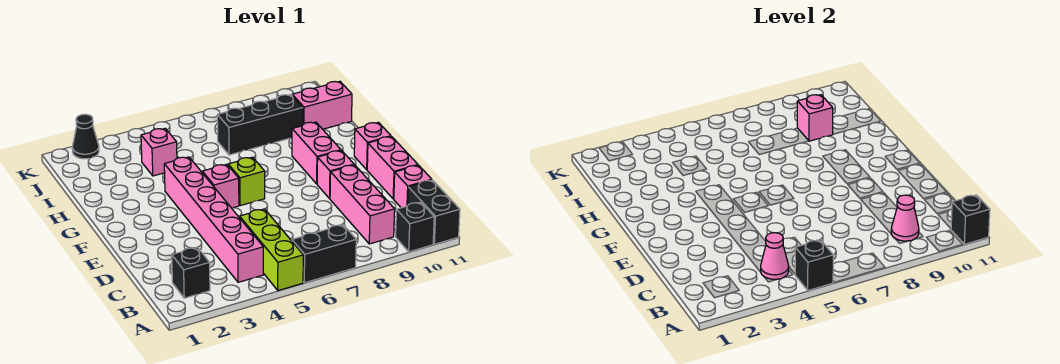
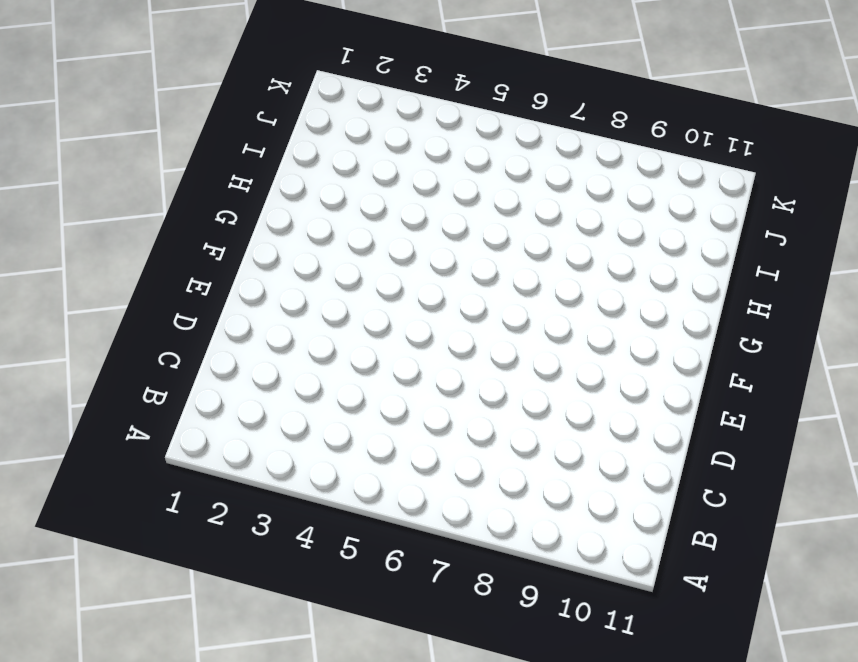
none -> lime brick A5:C5 level 1
none -> black brick A6:A7 level 1
none -> black brick A10 level 1

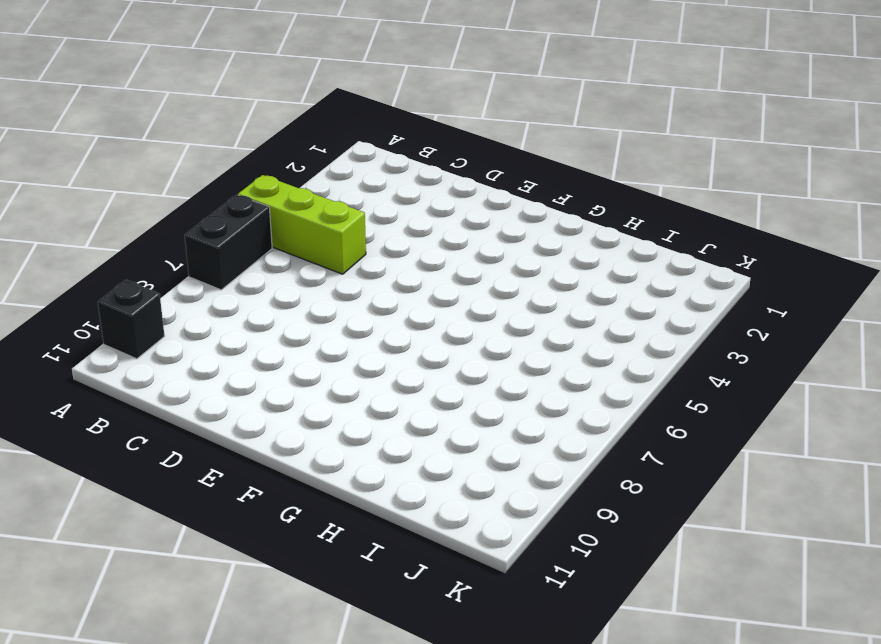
none -> black brick A11:B11 level 1
none -> black brick B2 level 1
none -> pink brick B4:G4 level 1

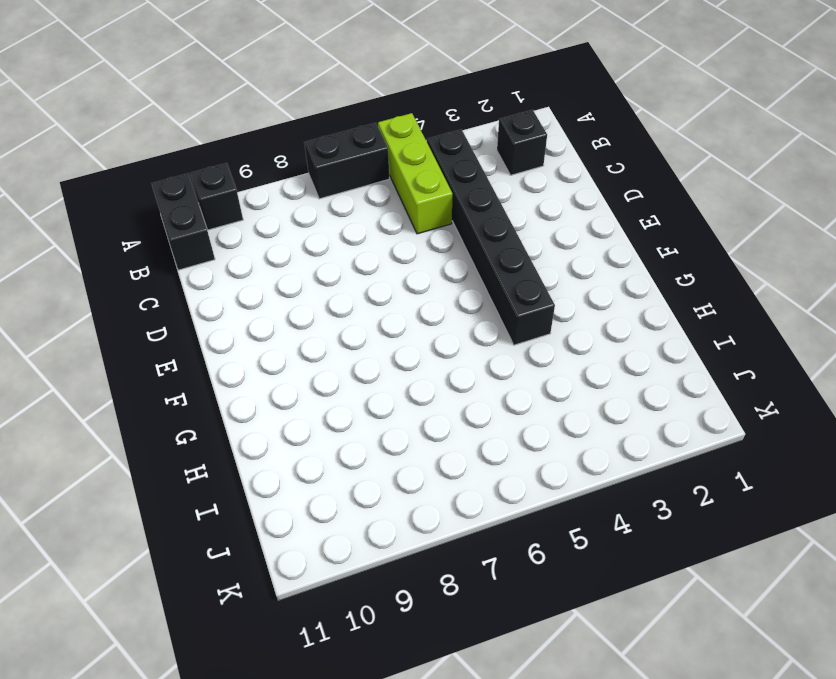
black brick B4:G4 level 1 -> pink brick B4:G4 level 1
none -> pink brick B9:D9 level 1
none -> pink brick C11 level 1
none -> pink brick D11:E11 level 1

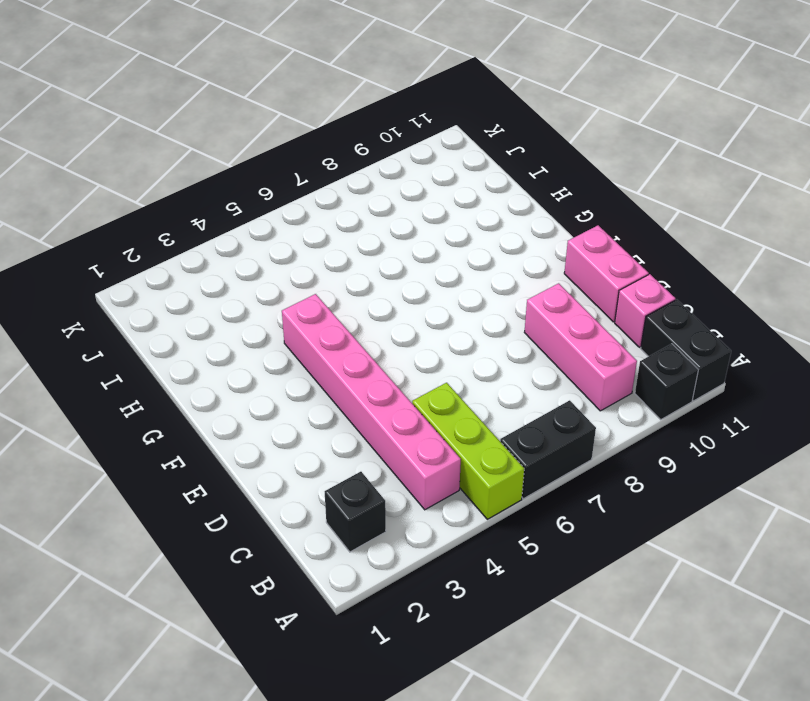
none -> pink brick E9 level 1
none -> pink brick F5 level 1
none -> lime brick F6 level 1

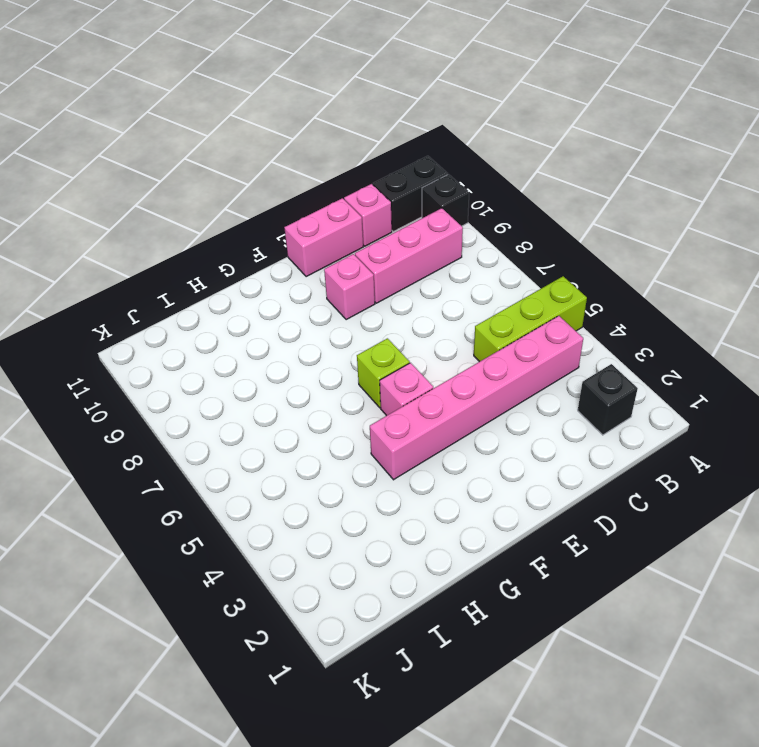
none -> black brick A6:A7 level 1
none -> pink brick F9:G9 level 1
none -> pink brick F11 level 1

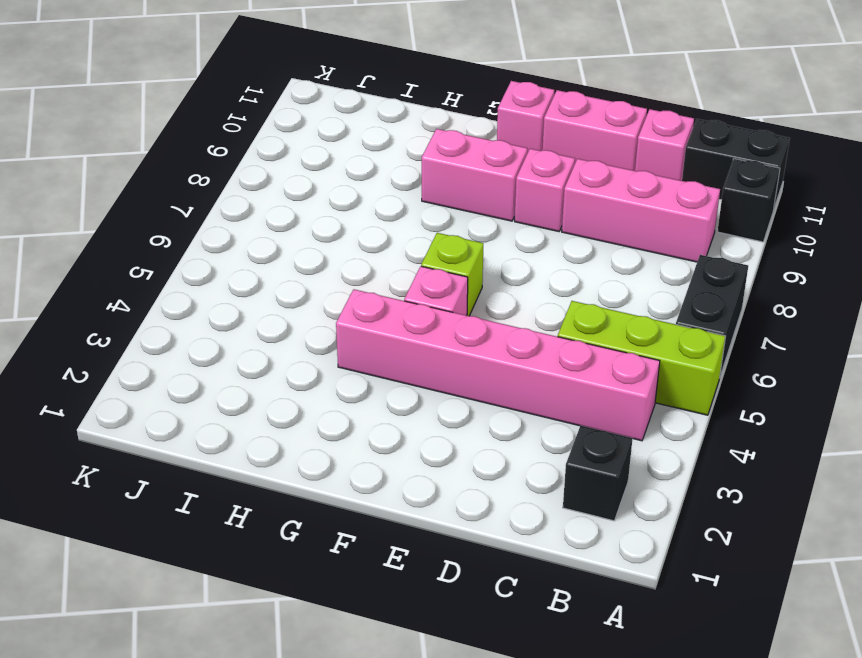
none -> pink brick I4 level 1
none -> black brick I7:I9 level 1
none -> pink brick I10:I11 level 1

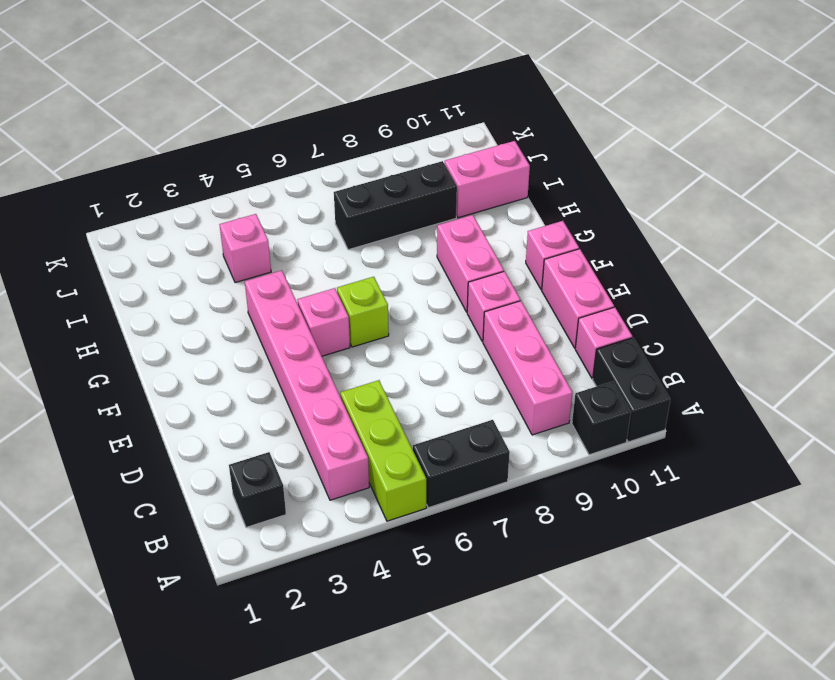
none -> black cone K2 level 1
none -> black brick A5 level 2
none -> black brick A11 level 2

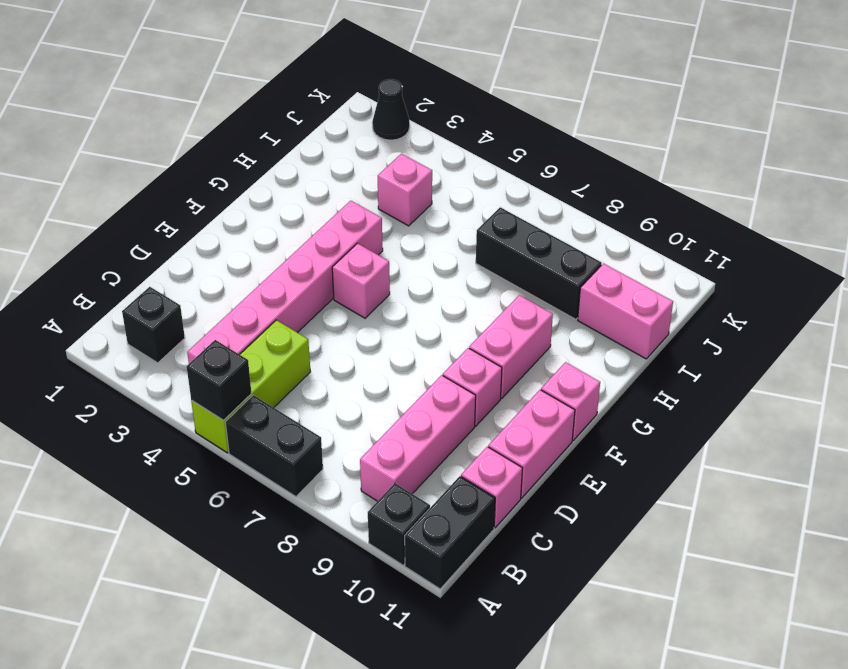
none -> lime brick F6 level 1
none -> black brick A11 level 2
none -> pink cone B4 level 2

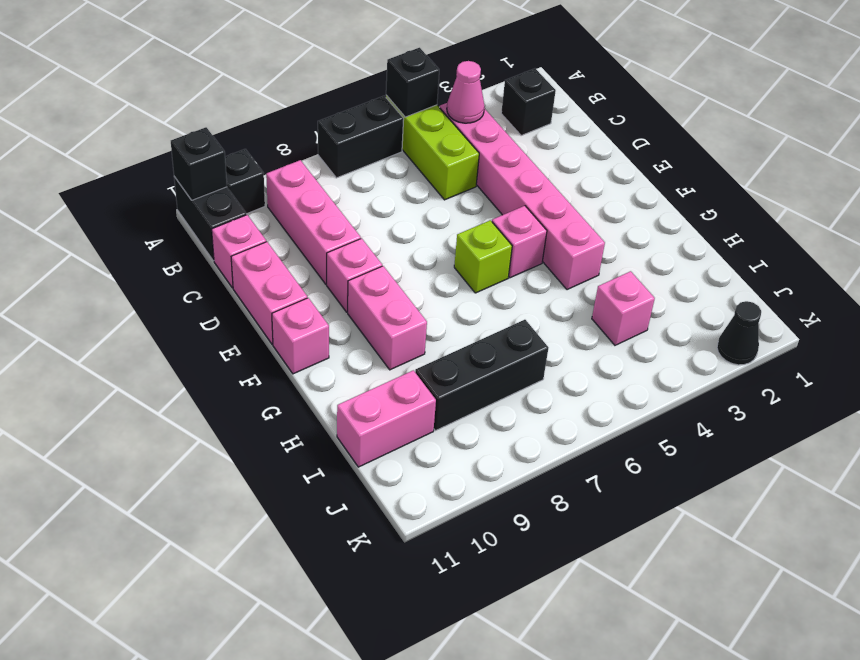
none -> pink cone B9 level 2
none -> pink brick I9 level 2

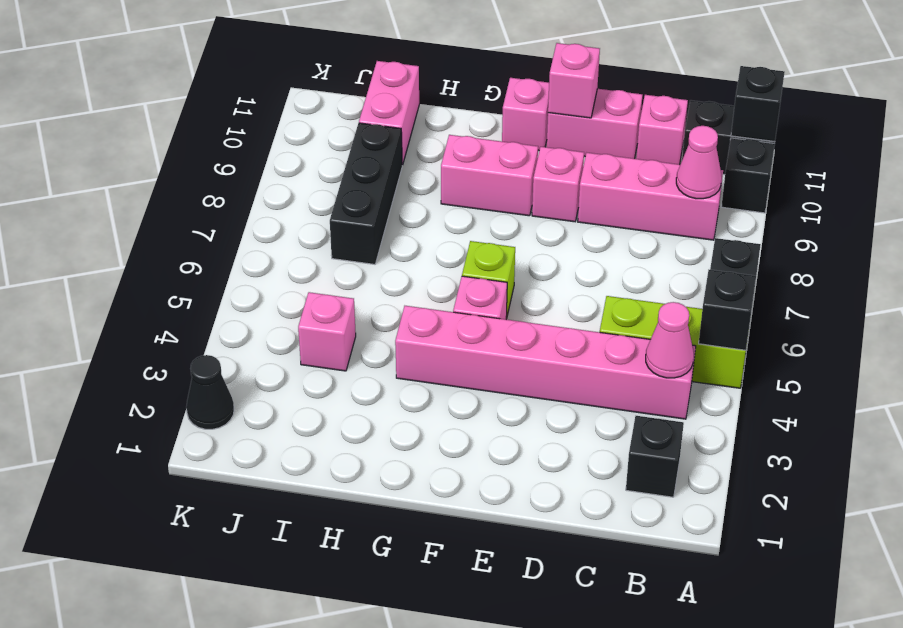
pink brick E11 level 2 -> pink brick I9 level 2

